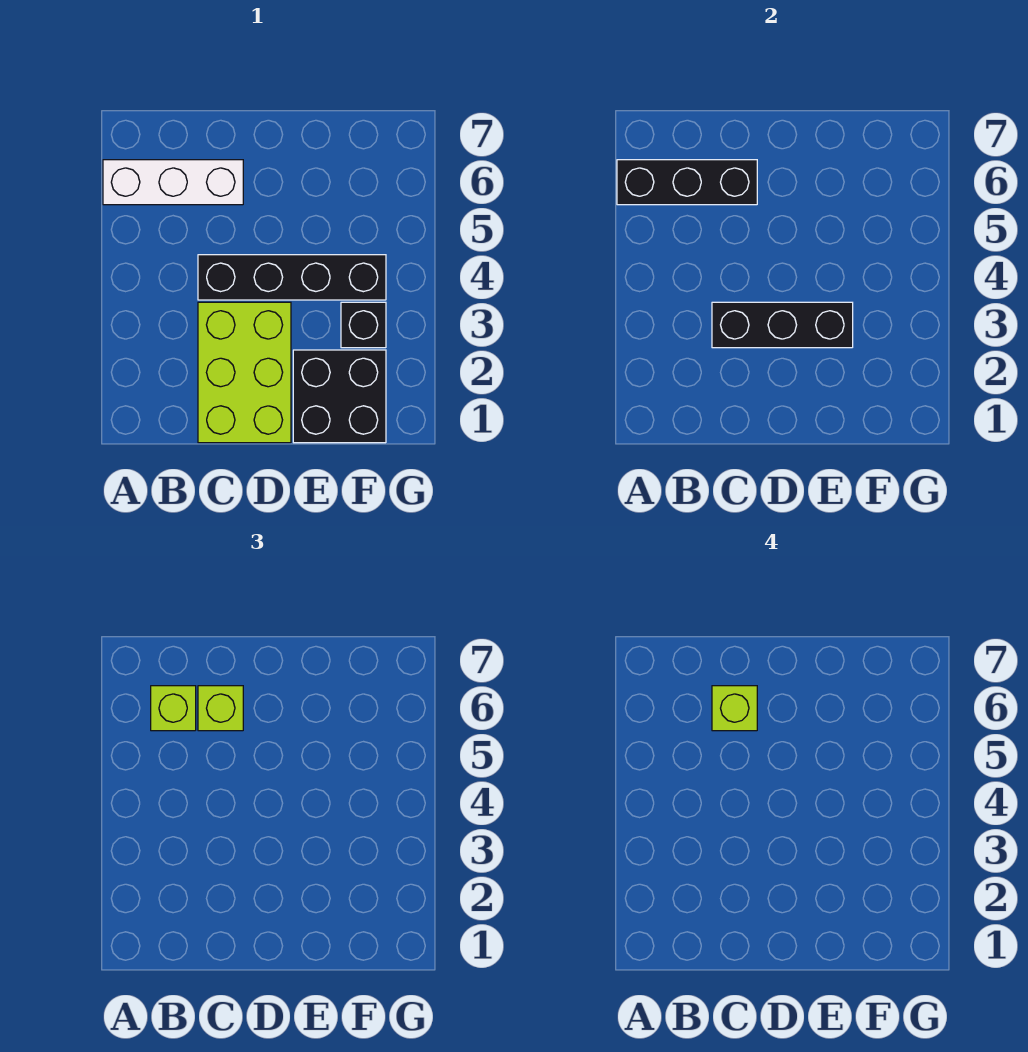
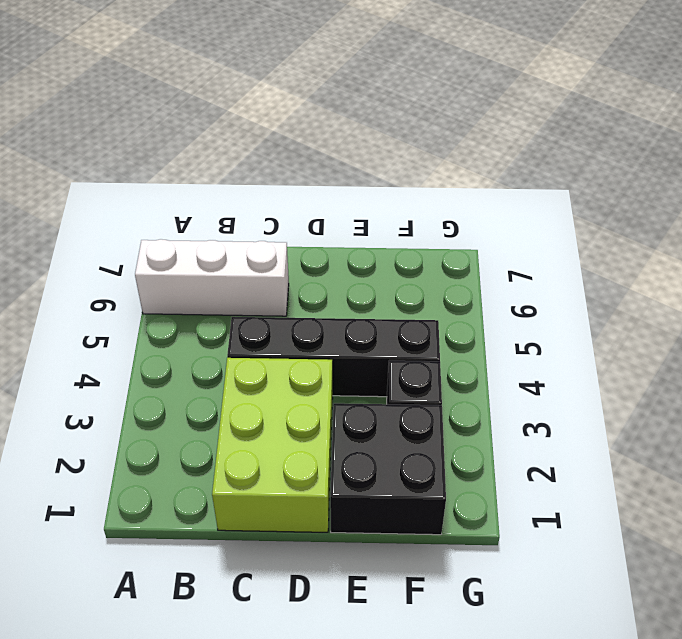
none -> black brick A6:C6 level 2
none -> black brick C3:E3 level 2

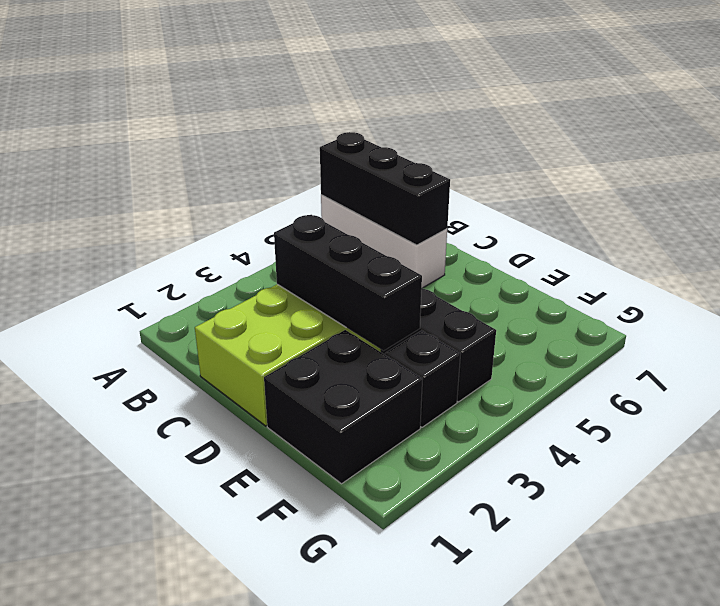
none -> lime brick B6 level 3
none -> lime brick C6 level 3

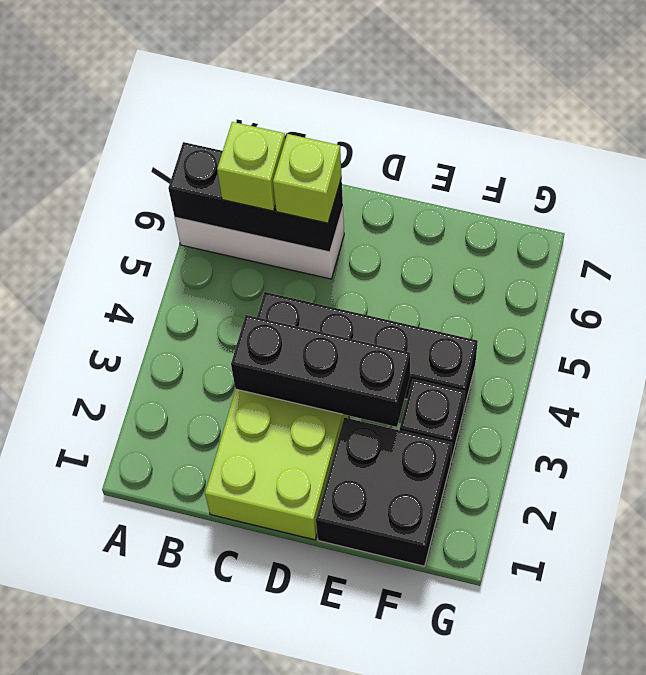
none -> lime brick C6 level 4

